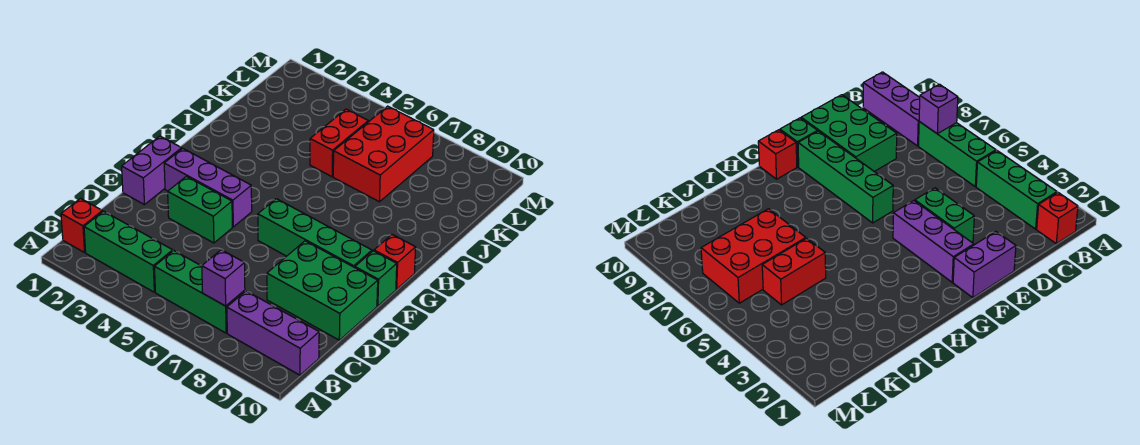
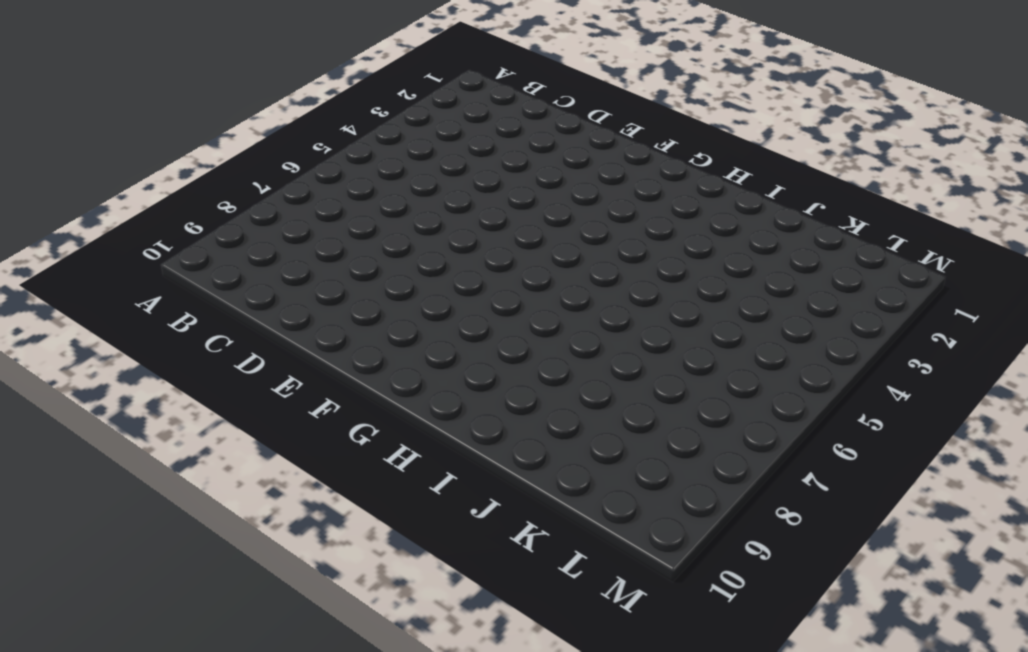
none -> red brick B1 level 1
none -> green brick B2:B4 level 1
none -> green brick B5:B7 level 1

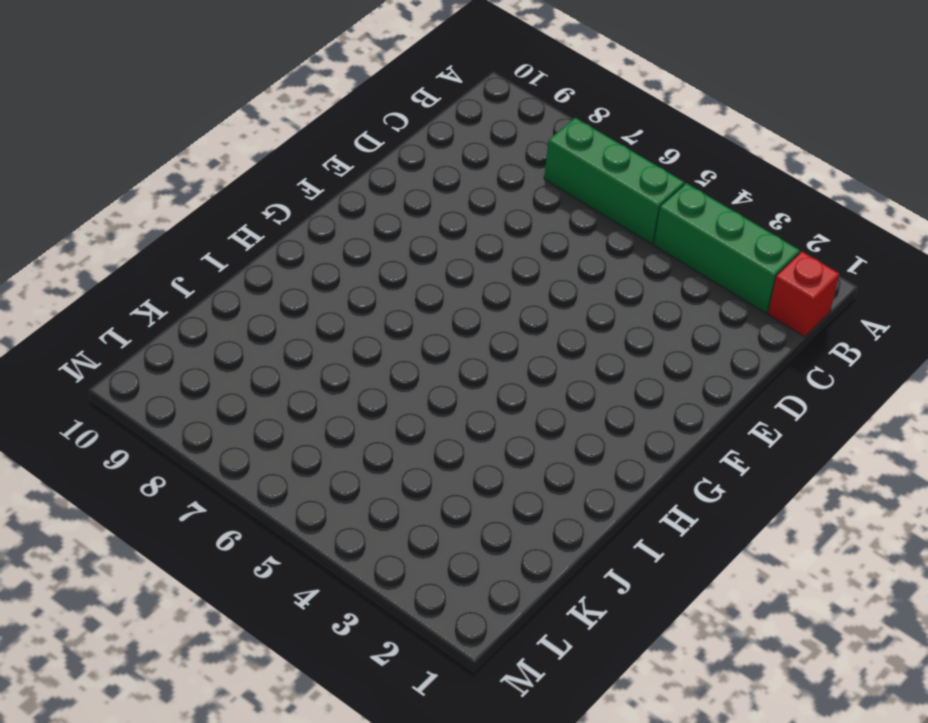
none -> purple brick B8:B10 level 1
none -> green brick D8:E10 level 1
none -> purple brick E1:F1 level 1

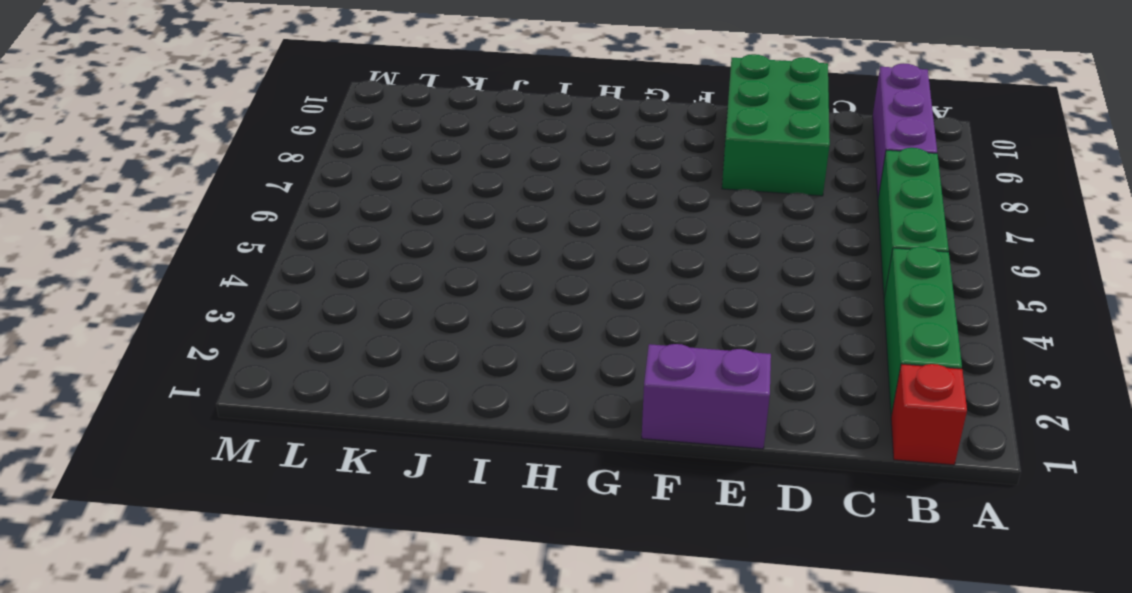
none -> green brick E3:E4 level 1
none -> purple brick F2:F4 level 1
none -> green brick F6:F9 level 1

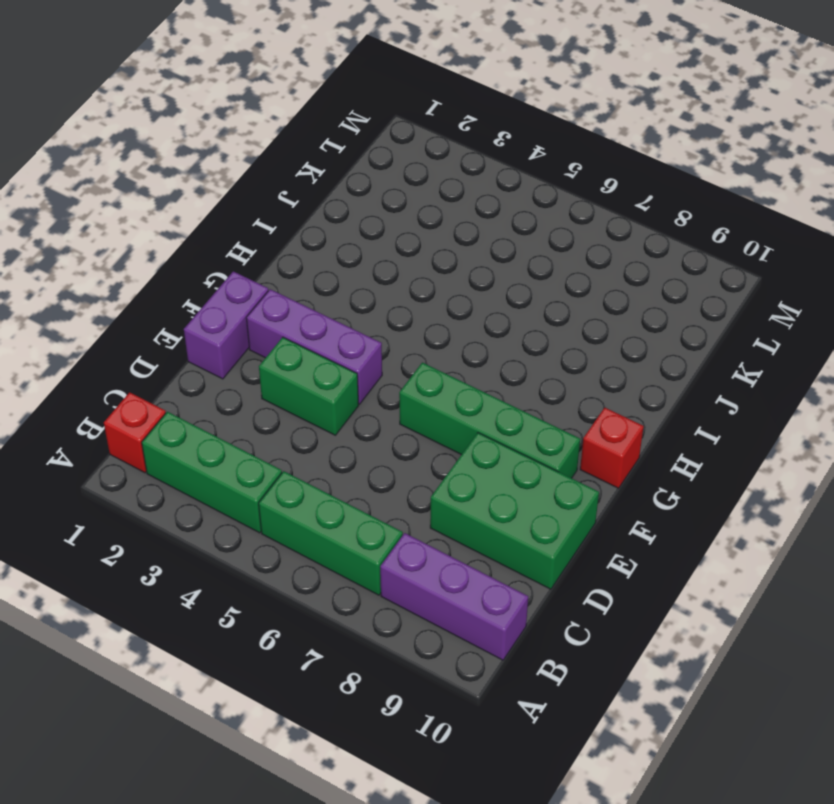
none -> green brick F10 level 1
none -> red brick J5:K5 level 1
none -> red brick J6:L7 level 1

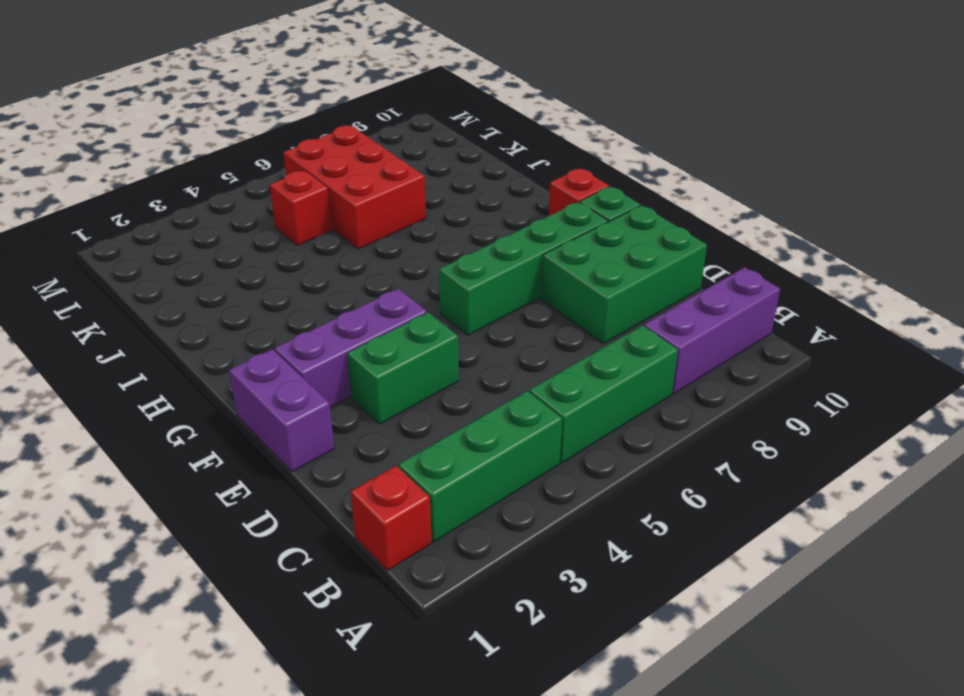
red brick K5 level 1 -> red brick J5:K5 level 1
none -> purple brick B7 level 2

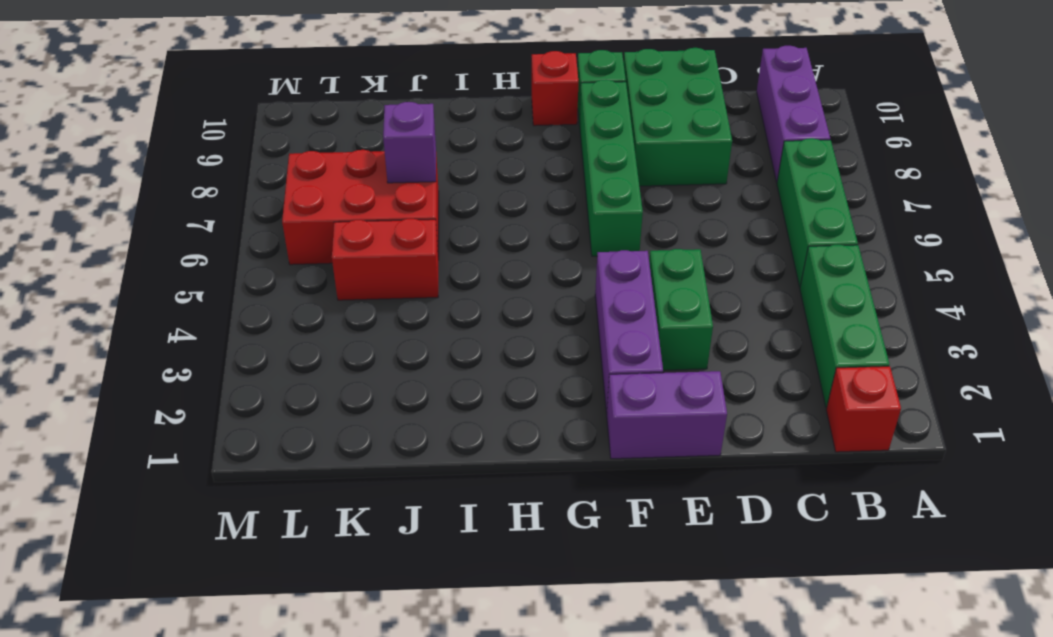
purple brick J7 level 2 -> purple brick B7 level 2

